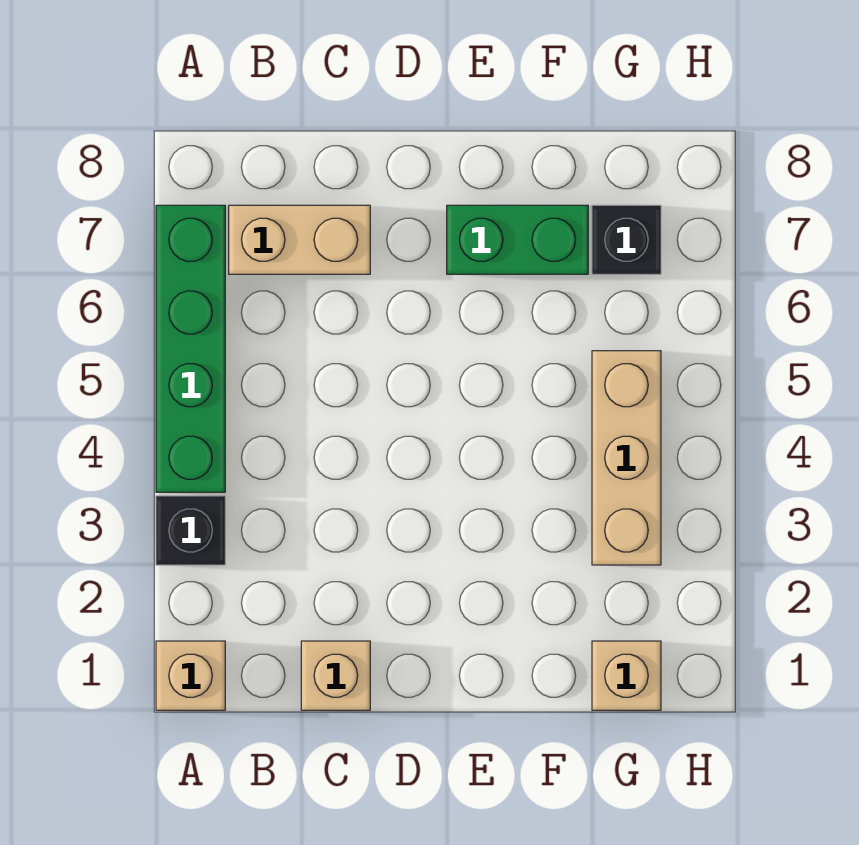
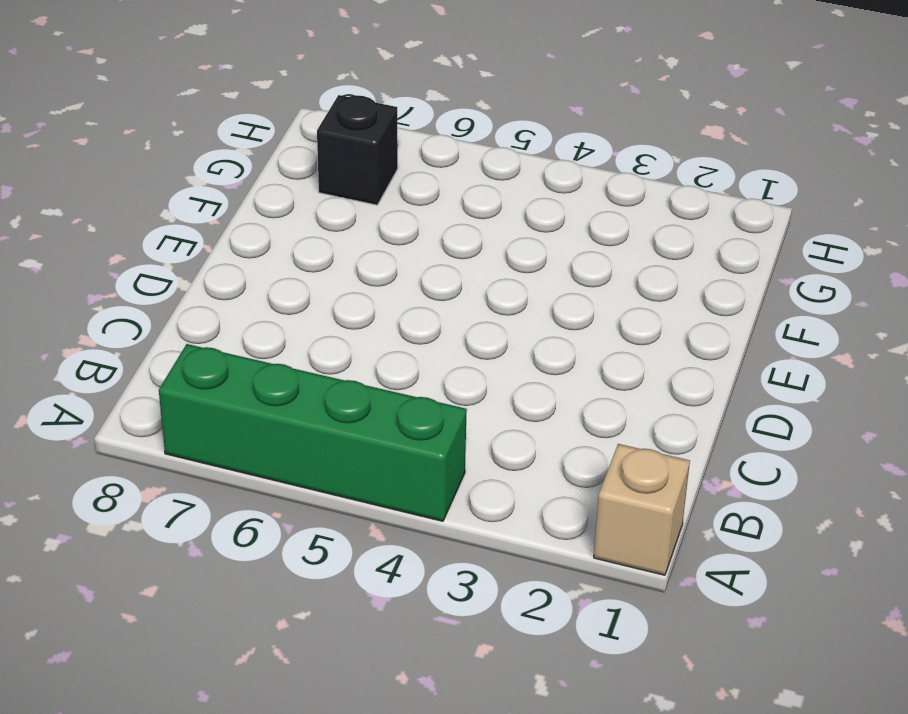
none -> black brick A3 level 1
none -> tan brick B7:C7 level 1

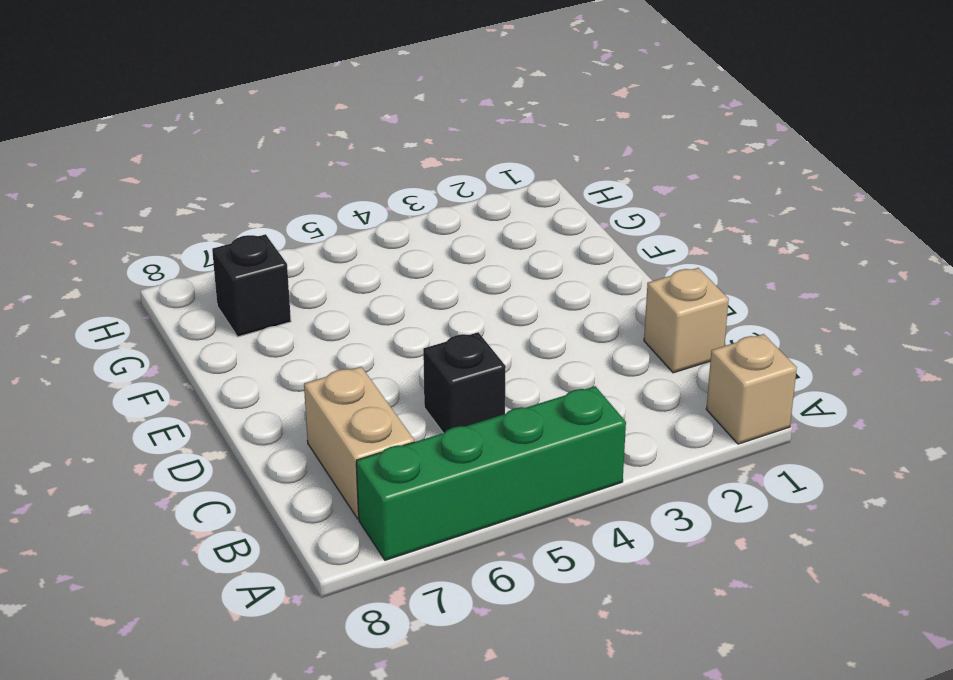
black brick C5 level 1 -> black brick A3 level 1
none -> green brick E7:F7 level 1
none -> tan brick G1 level 1

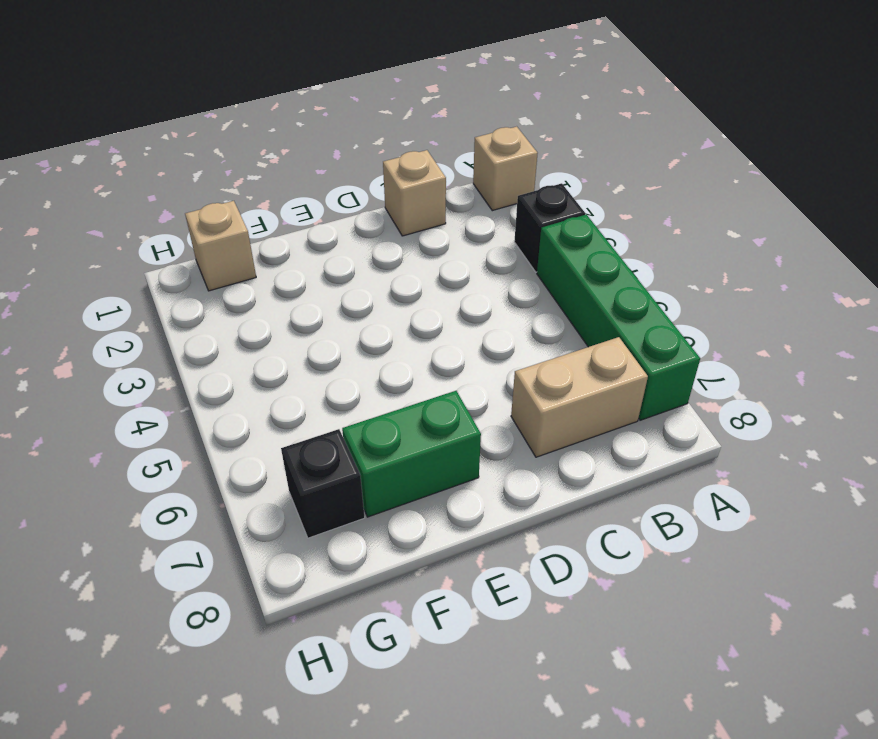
none -> tan brick G3:G5 level 1

